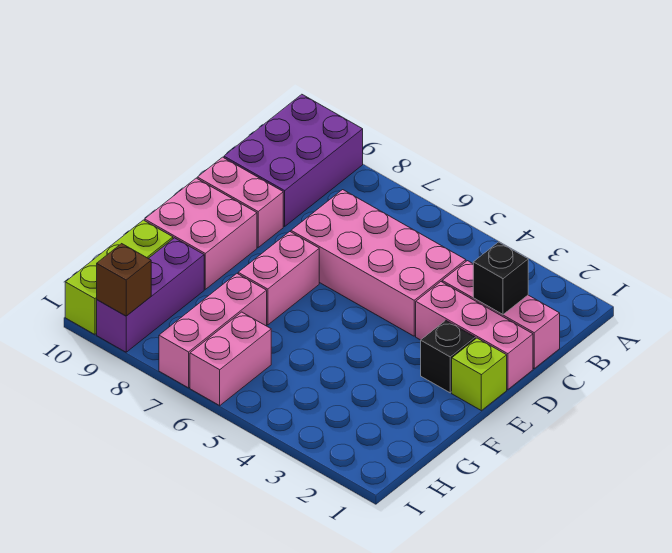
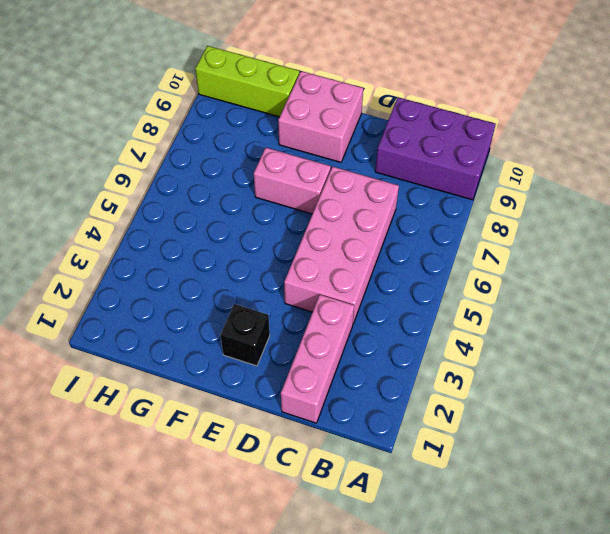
none -> pink brick D1:D3 level 1
none -> pink brick D9:D10 level 1
none -> lime brick E1 level 1

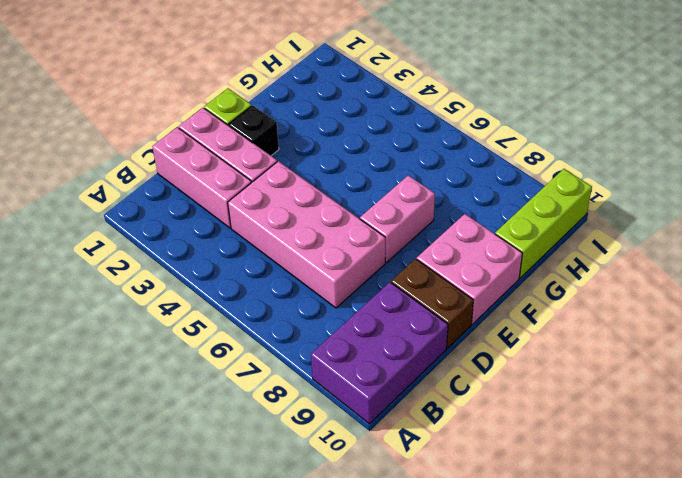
brown brick D9:D10 level 1 -> pink brick D9:D10 level 1
none -> pink brick G7:I7 level 1
none -> purple brick G9:I9 level 1
none -> pink brick H6:I6 level 1

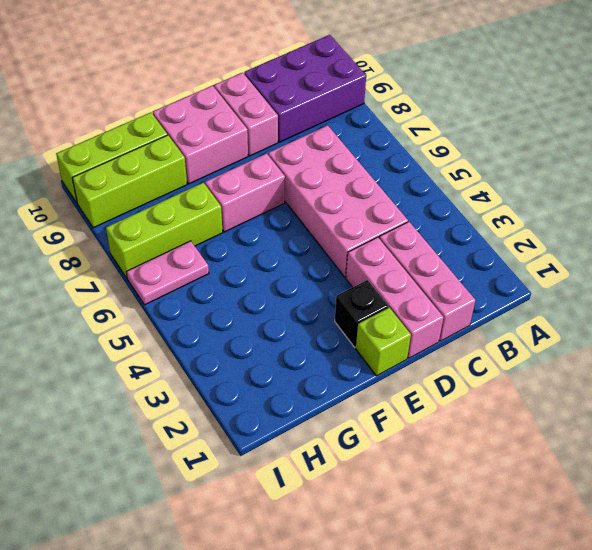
lime brick G7:I7 level 1 -> pink brick G7:I7 level 1
lime brick G9:I9 level 1 -> purple brick G9:I9 level 1
pink plate H6:I6 level 1 -> pink brick H6:I6 level 1
none -> black brick C2 level 2
none -> brown brick I9 level 2

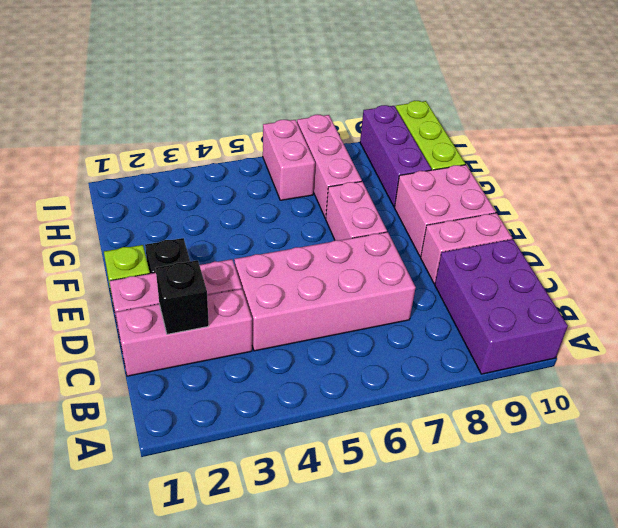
none -> brown brick I9 level 2

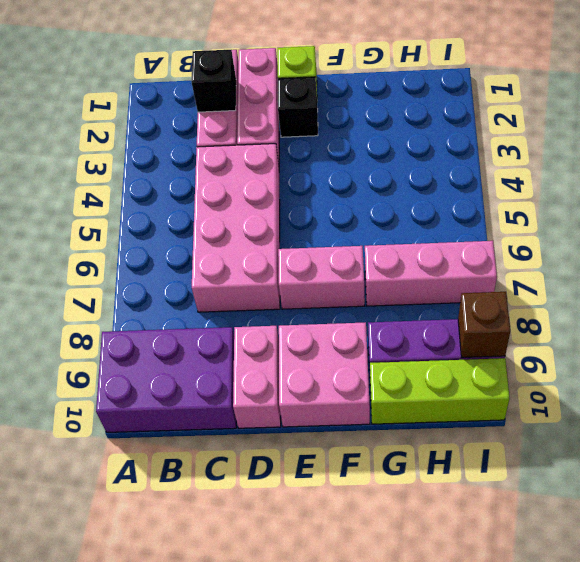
none -> pink brick H6:I6 level 1

